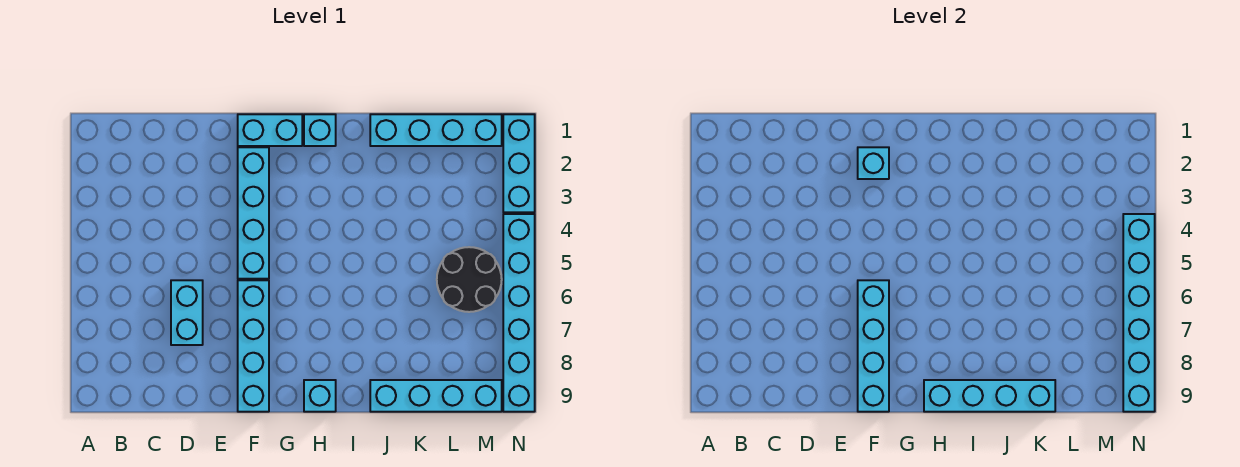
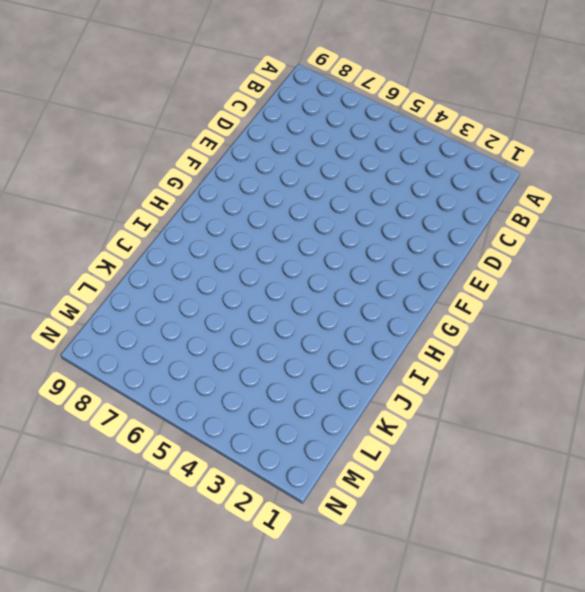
none -> cyan brick D6:D7 level 1
none -> cyan brick F1:G1 level 1
none -> cyan brick F2:F5 level 1

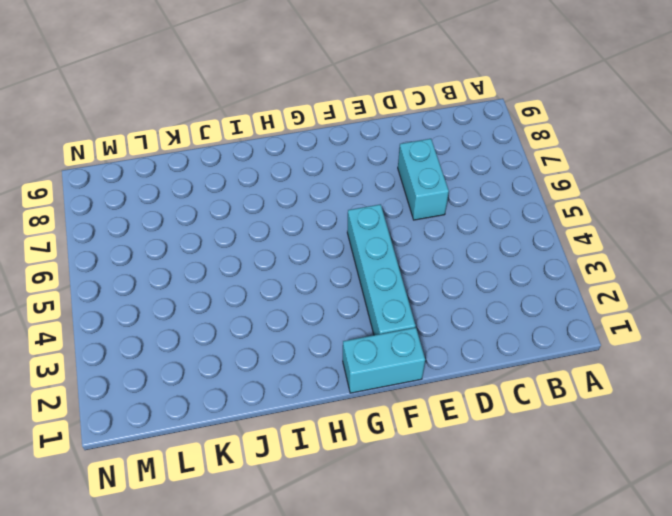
none -> cyan brick F6:F9 level 1
none -> cyan brick H1 level 1
none -> cyan brick H9 level 1

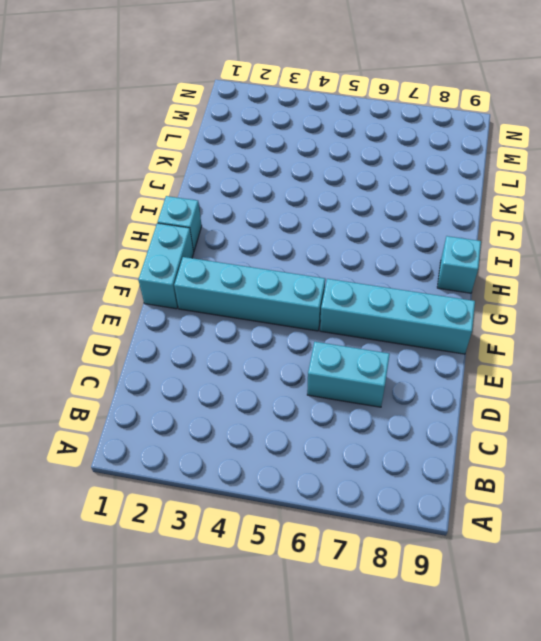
none -> cyan brick J1:M1 level 1
none -> cyan brick J9:M9 level 1
none -> black round brick L5:M6 level 1

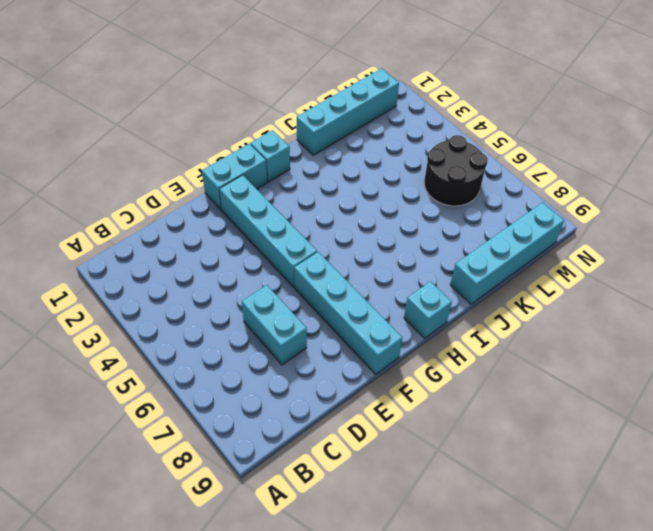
none -> cyan brick N1:N3 level 1
none -> cyan brick N4:N9 level 1
none -> cyan brick F2 level 2

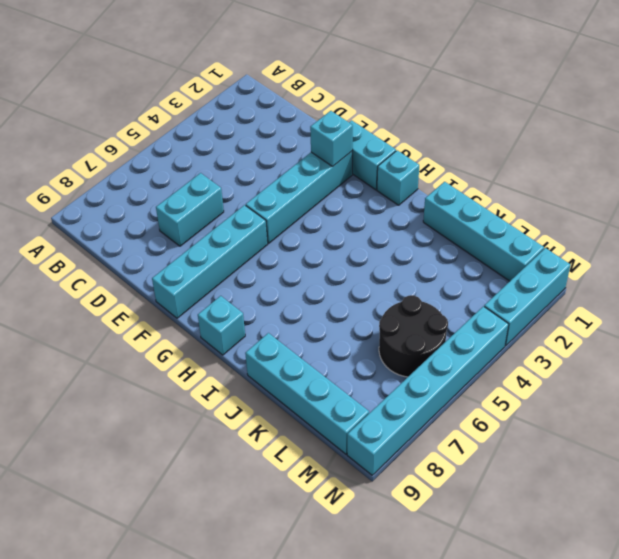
none -> cyan brick F6:F9 level 2
none -> cyan brick H9:K9 level 2
none -> cyan brick N4:N9 level 2

